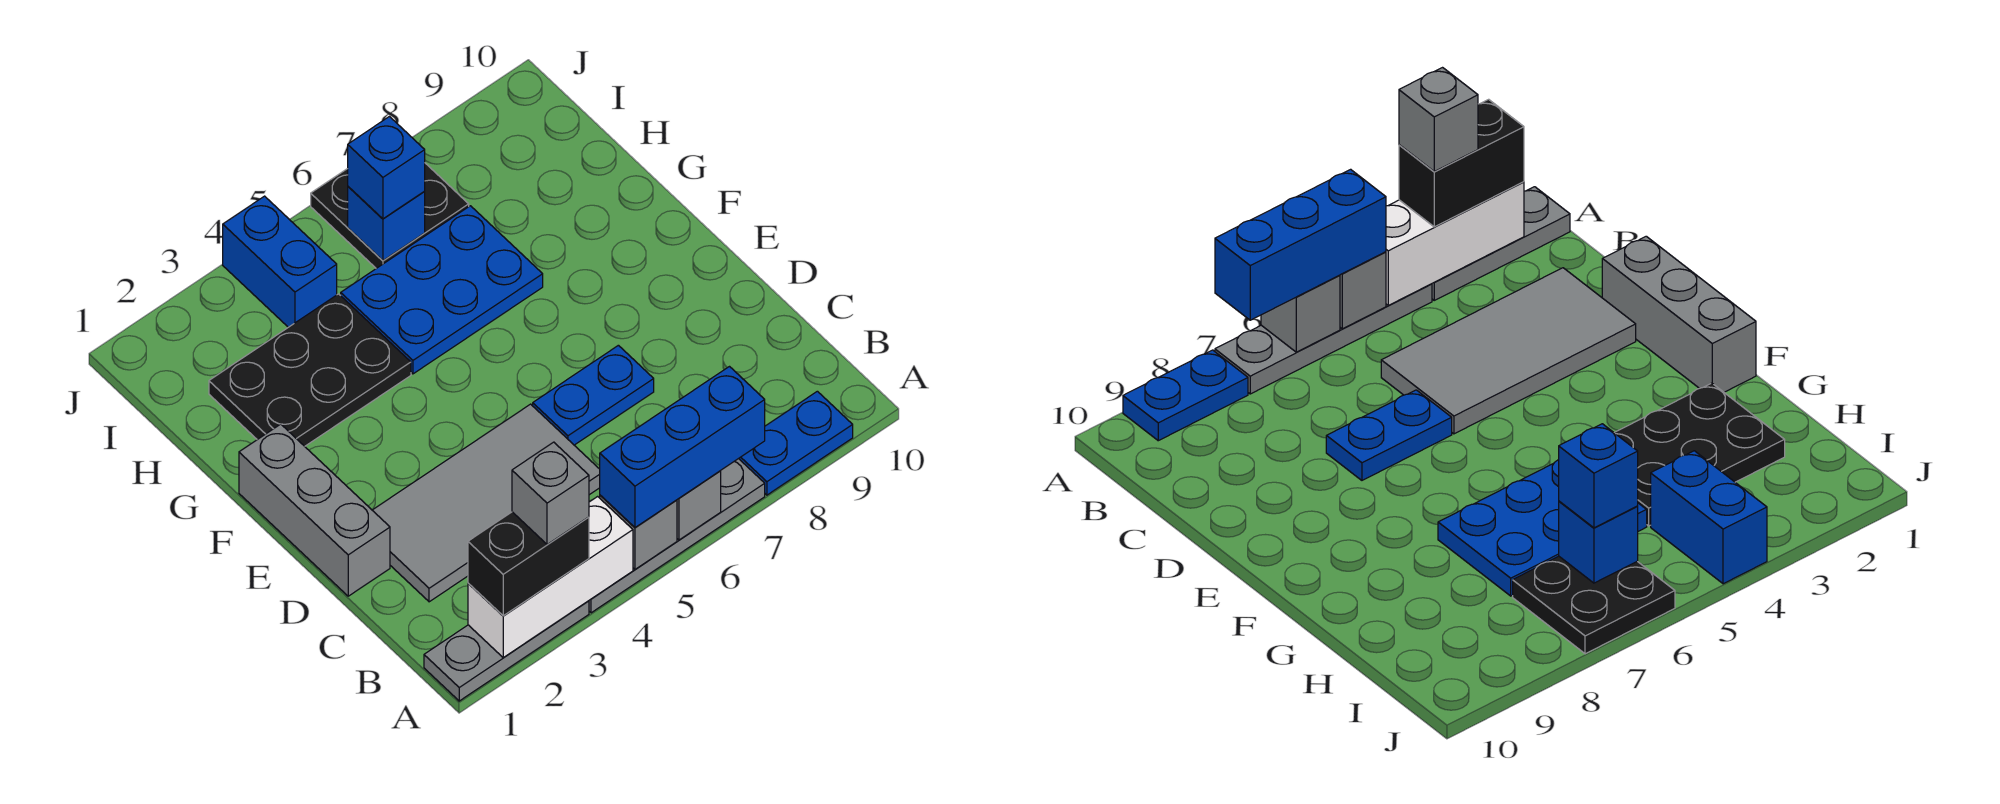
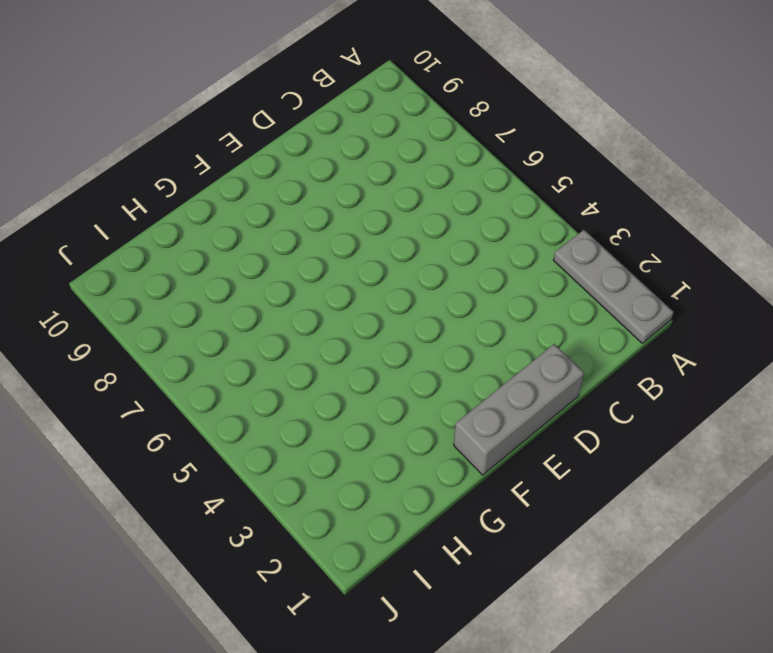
none -> grey plate A4:A7 level 1
none -> blue plate A8:A9 level 1
none -> grey tile C2:D5 level 1

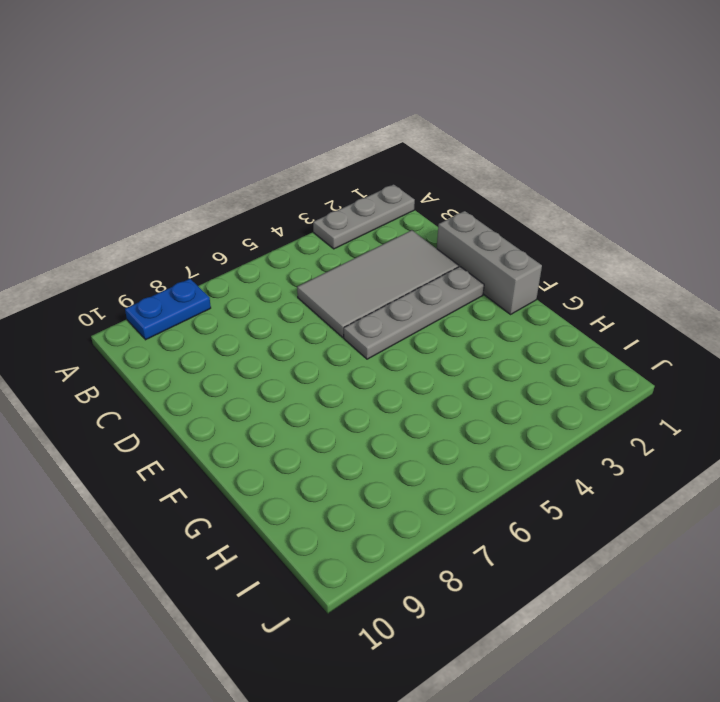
grey plate E2:E5 level 1 -> grey plate A4:A7 level 1
none -> blue plate D6:D7 level 1
none -> black plate G2:H4 level 1
none -> blue plate G5:H7 level 1

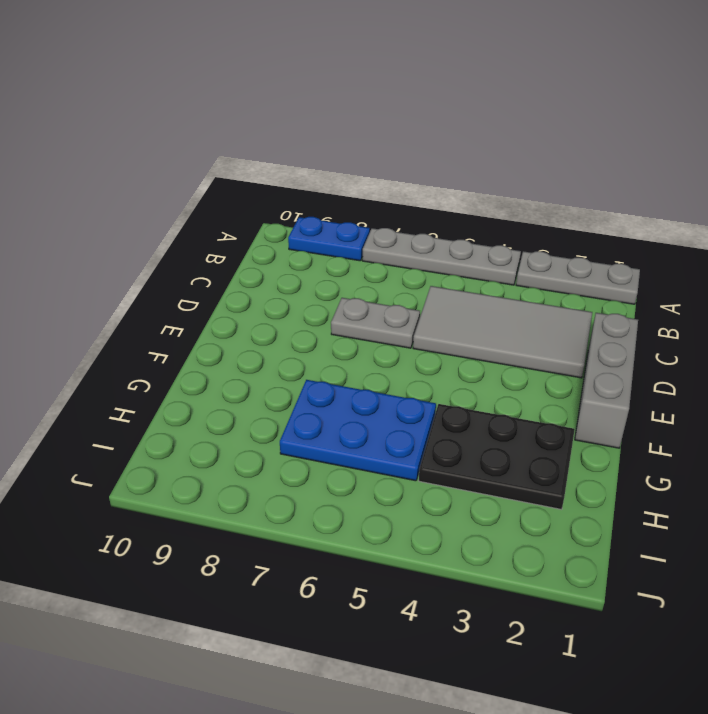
grey plate D6:D7 level 1 -> blue plate D6:D7 level 1
none -> blue brick I4:J4 level 1
none -> black plate I6:J7 level 1
none -> white brick A2:A4 level 2

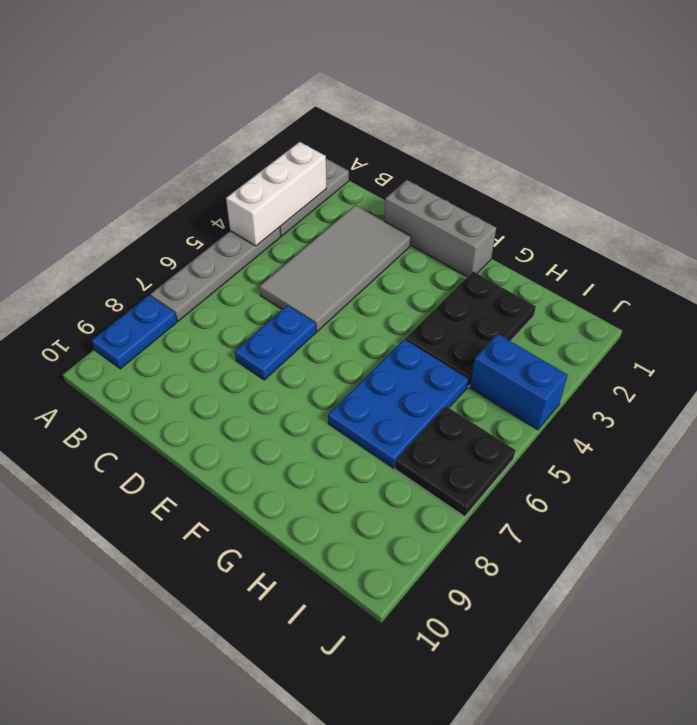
none -> grey brick A5 level 2
none -> grey brick A6 level 2
none -> blue brick I6 level 2

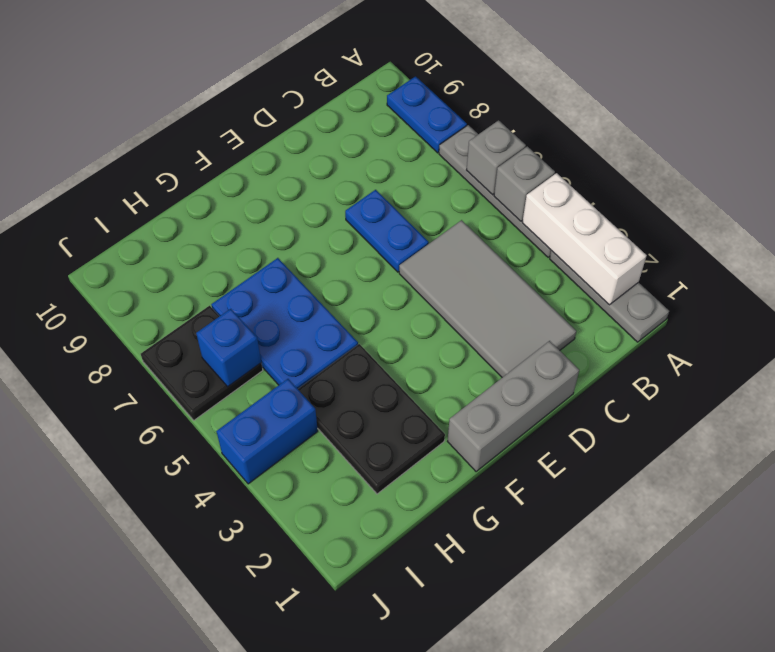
none -> black brick A2:A3 level 3
none -> blue brick A5:A7 level 3
none -> blue brick I6 level 3

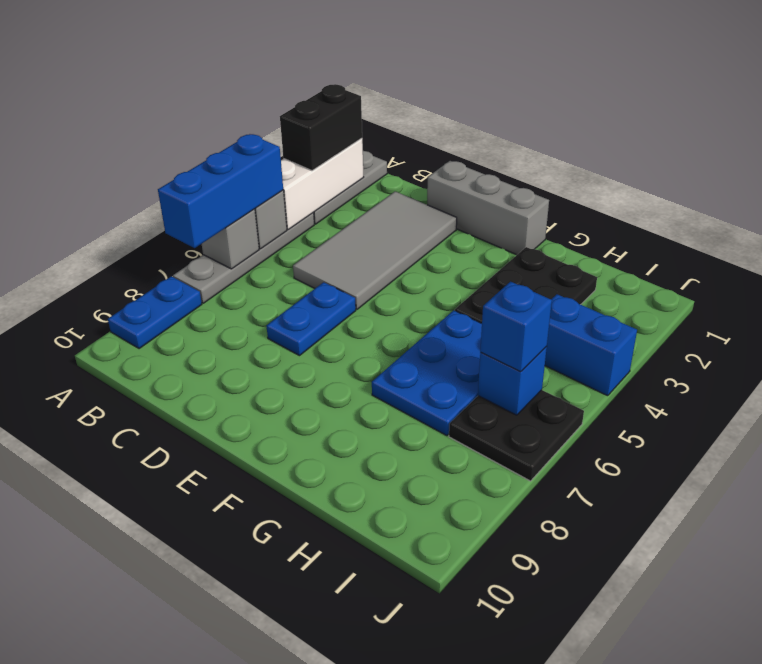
none -> grey brick A3 level 4

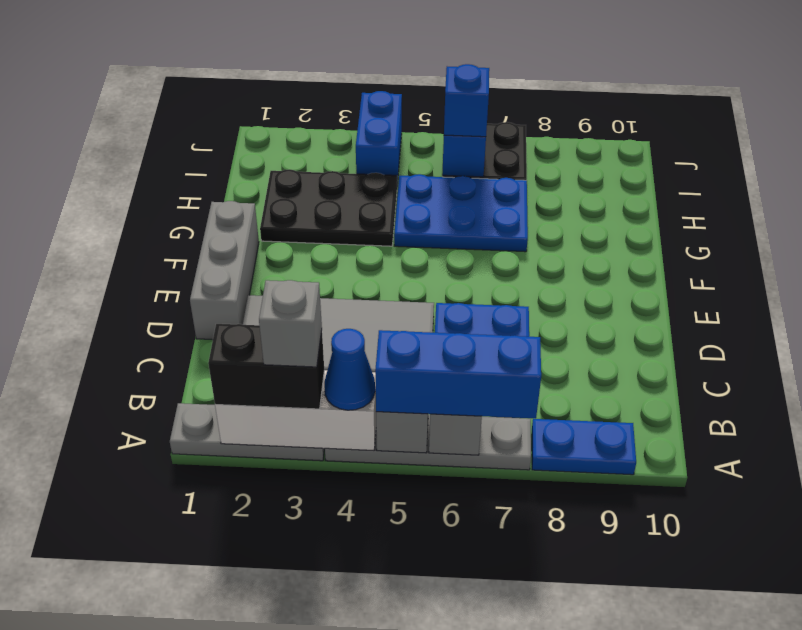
blue cone A4 level 3 -> none

